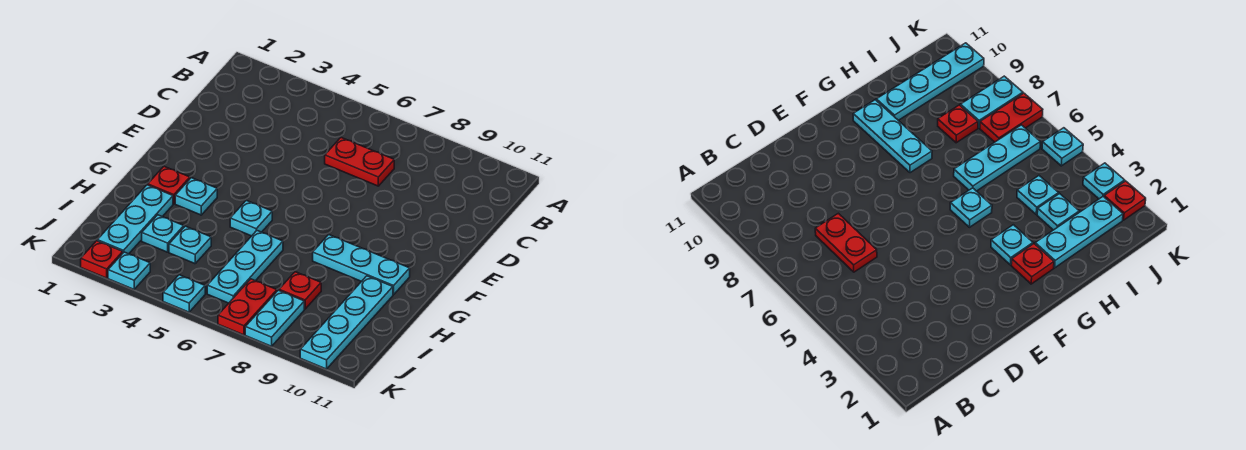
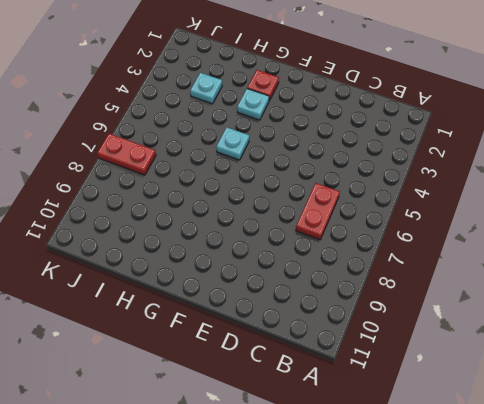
none -> cyan plate G8:G10 level 1
none -> cyan plate H2:J2 level 1
none -> cyan plate H6:J6 level 1

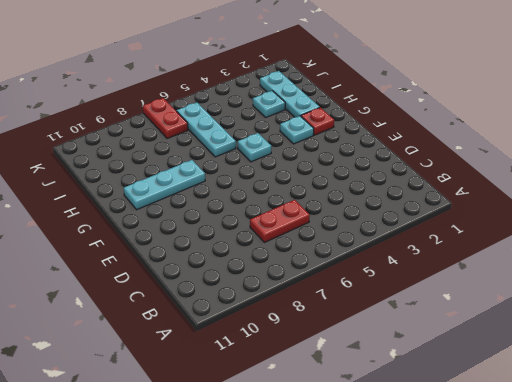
none -> cyan plate H10:K10 level 1
none -> cyan plate I4 level 1
none -> red plate I8 level 1

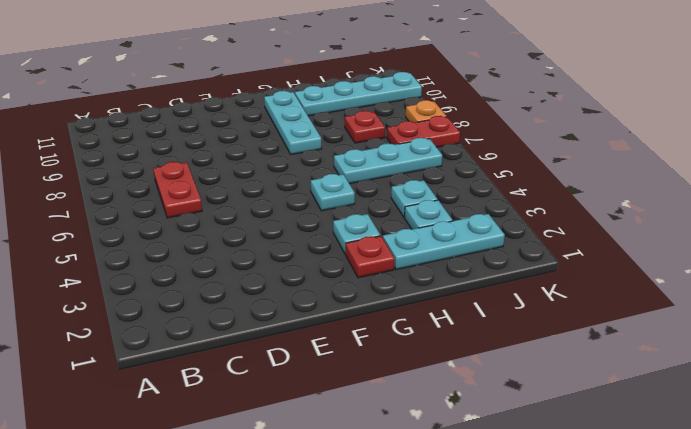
orange plate K8 level 1 -> cyan plate J8:K8 level 1
none -> red plate K2 level 1
none -> cyan plate K3 level 1
none -> cyan plate K5 level 1

